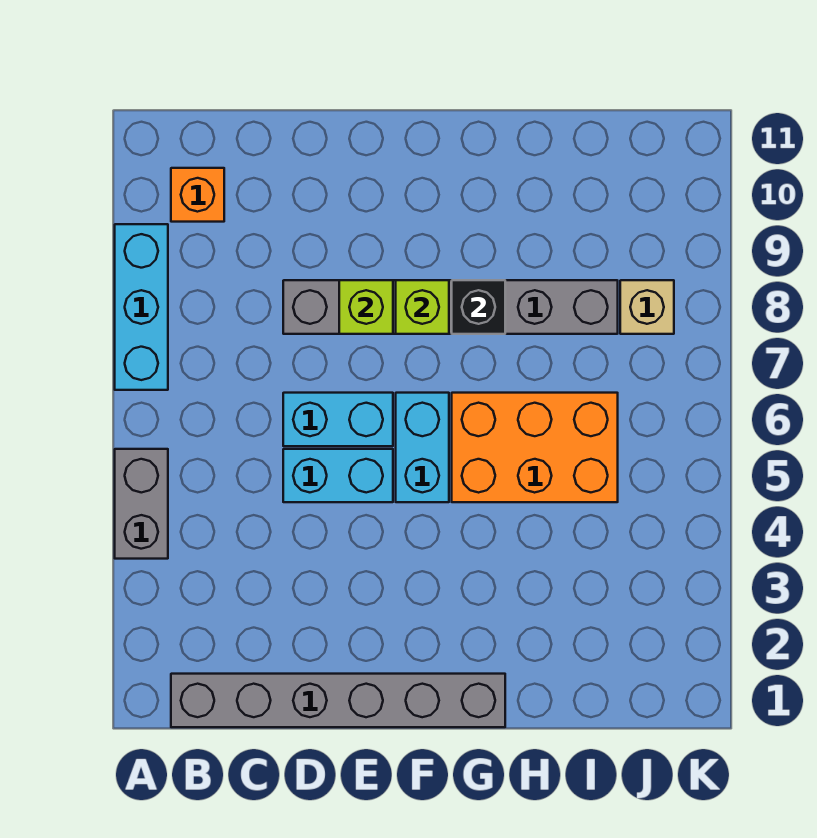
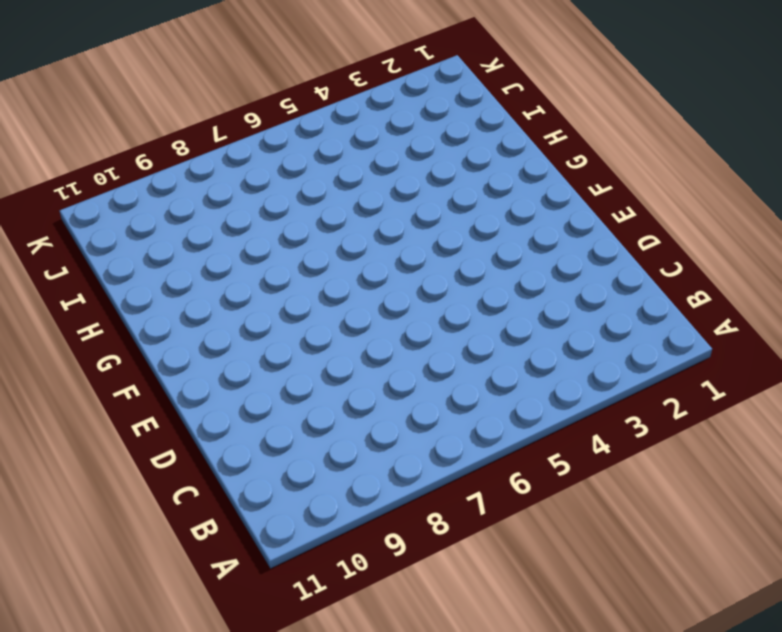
none -> grey brick A4:A5 level 1
none -> cyan brick A7:A9 level 1
none -> grey brick B1:G1 level 1

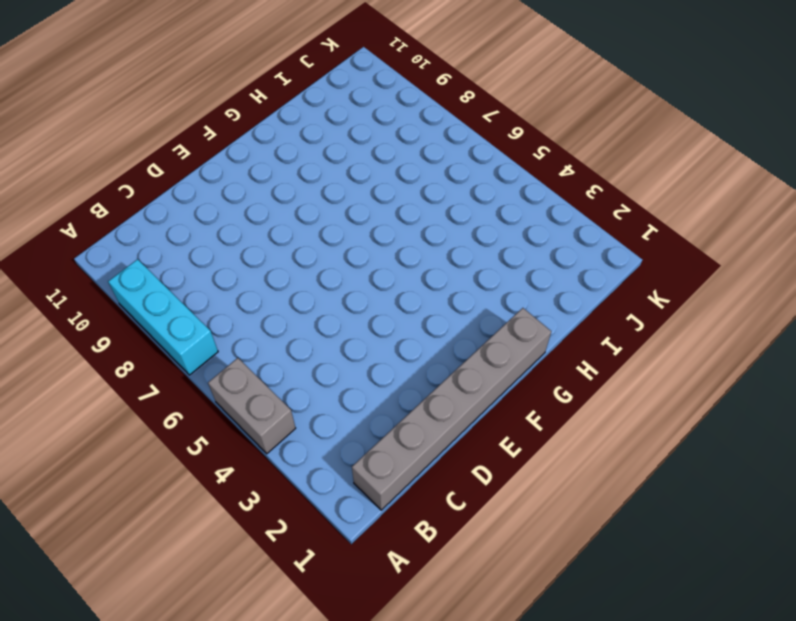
none -> orange brick B10 level 1
none -> cyan brick D5:E5 level 1
none -> cyan brick D6:E6 level 1

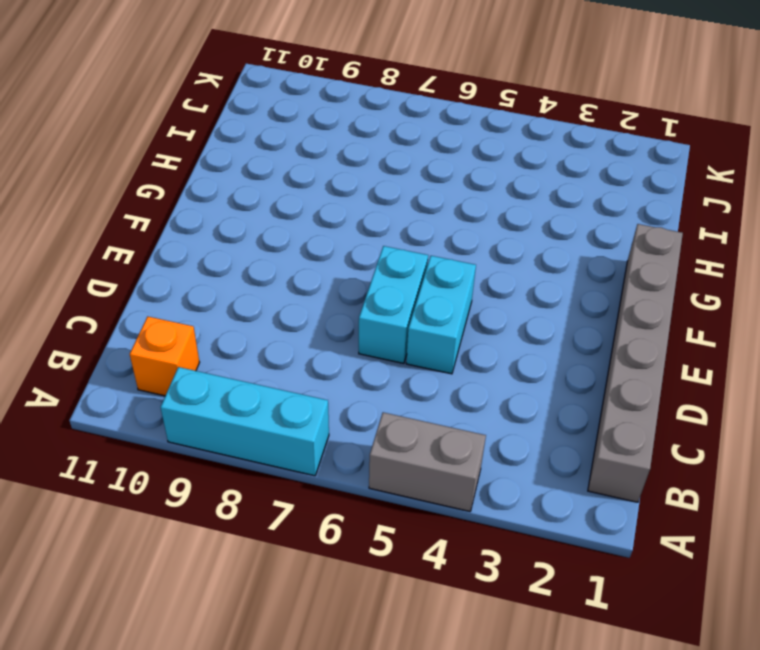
none -> grey brick D8:I8 level 1
none -> cyan brick F5:F6 level 1
none -> orange brick G5:I6 level 1

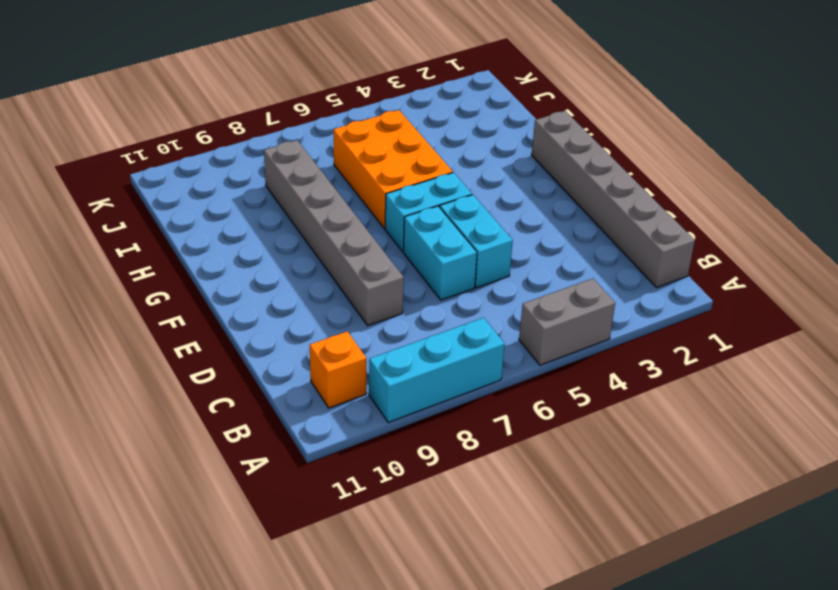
none -> tan brick J8 level 1
none -> lime brick E8 level 2
none -> lime brick F8 level 2

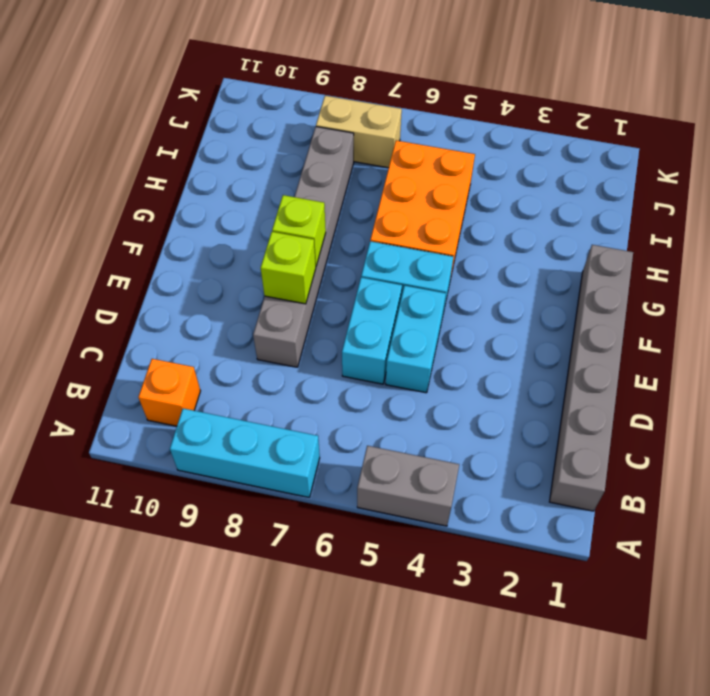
tan brick J7:J8 level 1 -> tan brick J8 level 1
none -> black brick G8 level 2

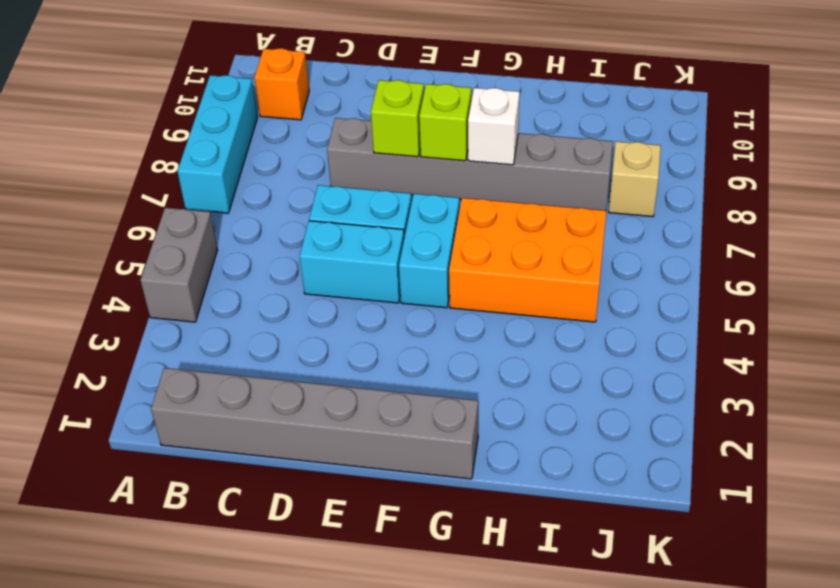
white brick G8 level 2 -> black brick G8 level 2

